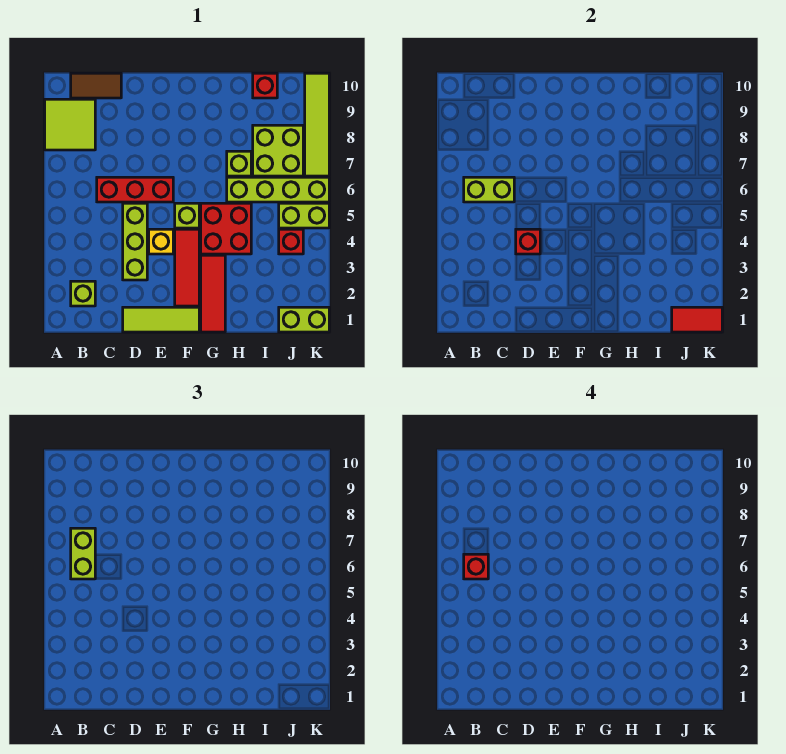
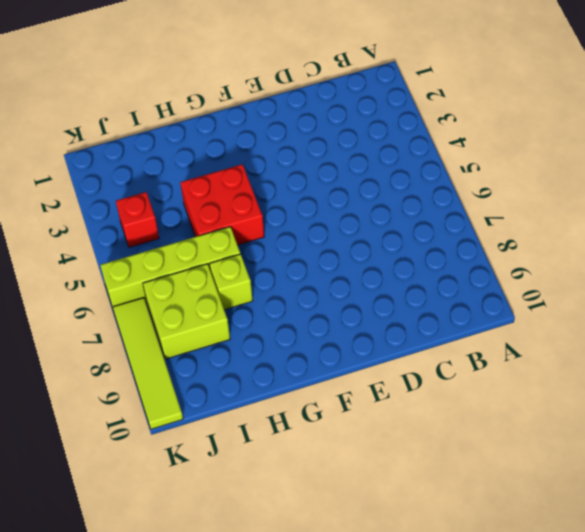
none -> lime tile A8:B9 level 1
none -> lime brick B2 level 1
none -> brown tile B10:C10 level 1

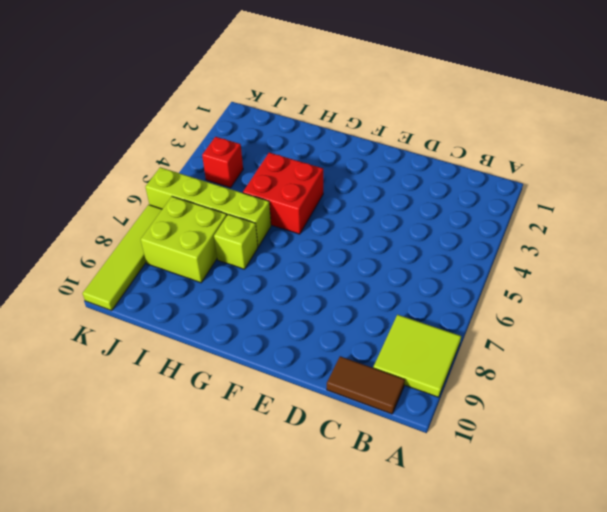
none -> lime brick B2 level 1
none -> red brick C6:E6 level 1
none -> lime tile D1:F1 level 1

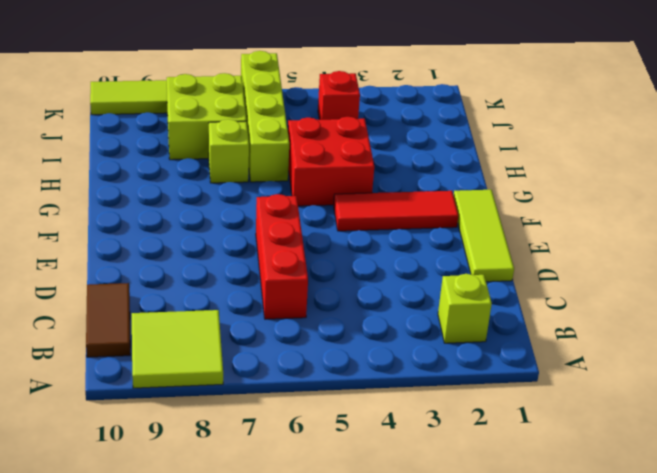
none -> lime brick D3:D5 level 1
none -> yellow brick E4 level 1
none -> lime brick F5 level 1

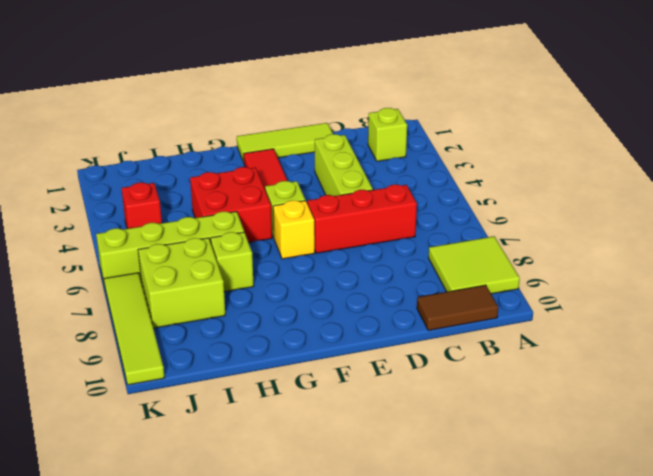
yellow brick F6 level 1 -> yellow brick E4 level 1
none -> red tile G1:G3 level 1
none -> red brick I10 level 1
none -> lime brick J1:K1 level 1

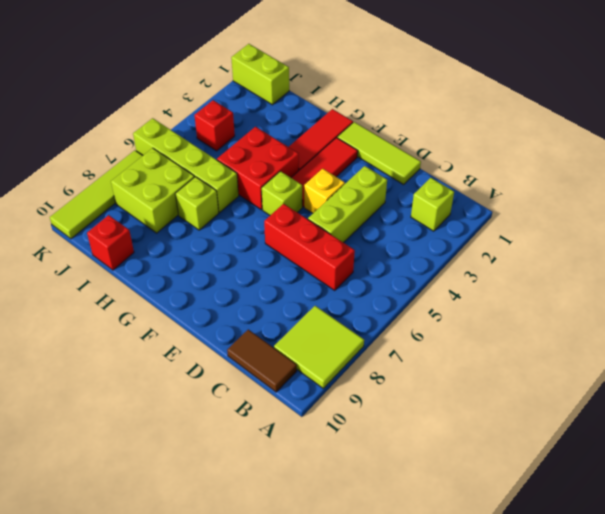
none -> lime brick J5:K5 level 1
none -> lime brick B6:C6 level 2
none -> red brick D4 level 2

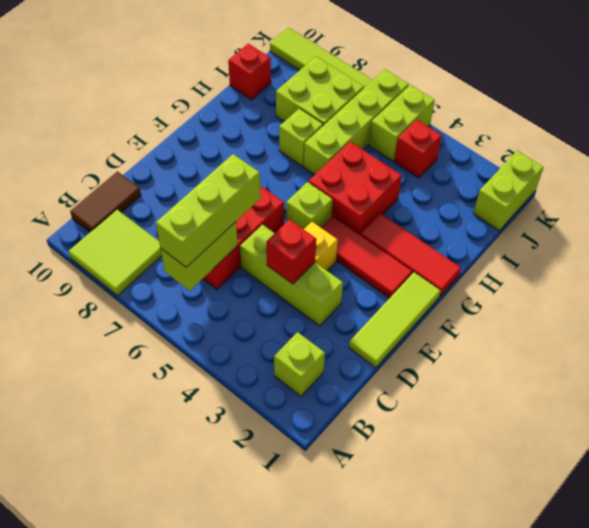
lime brick B6:D6 level 3 -> lime brick B6:B7 level 3
none -> red tile J1:K1 level 2
none -> red brick B6 level 4

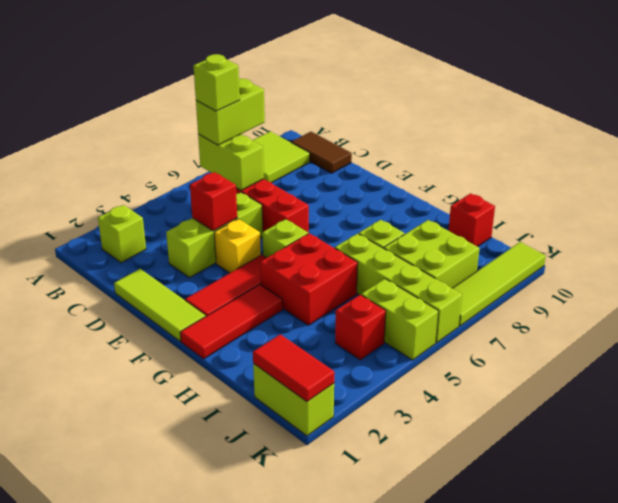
lime brick B6 level 4 -> red brick B6 level 4

